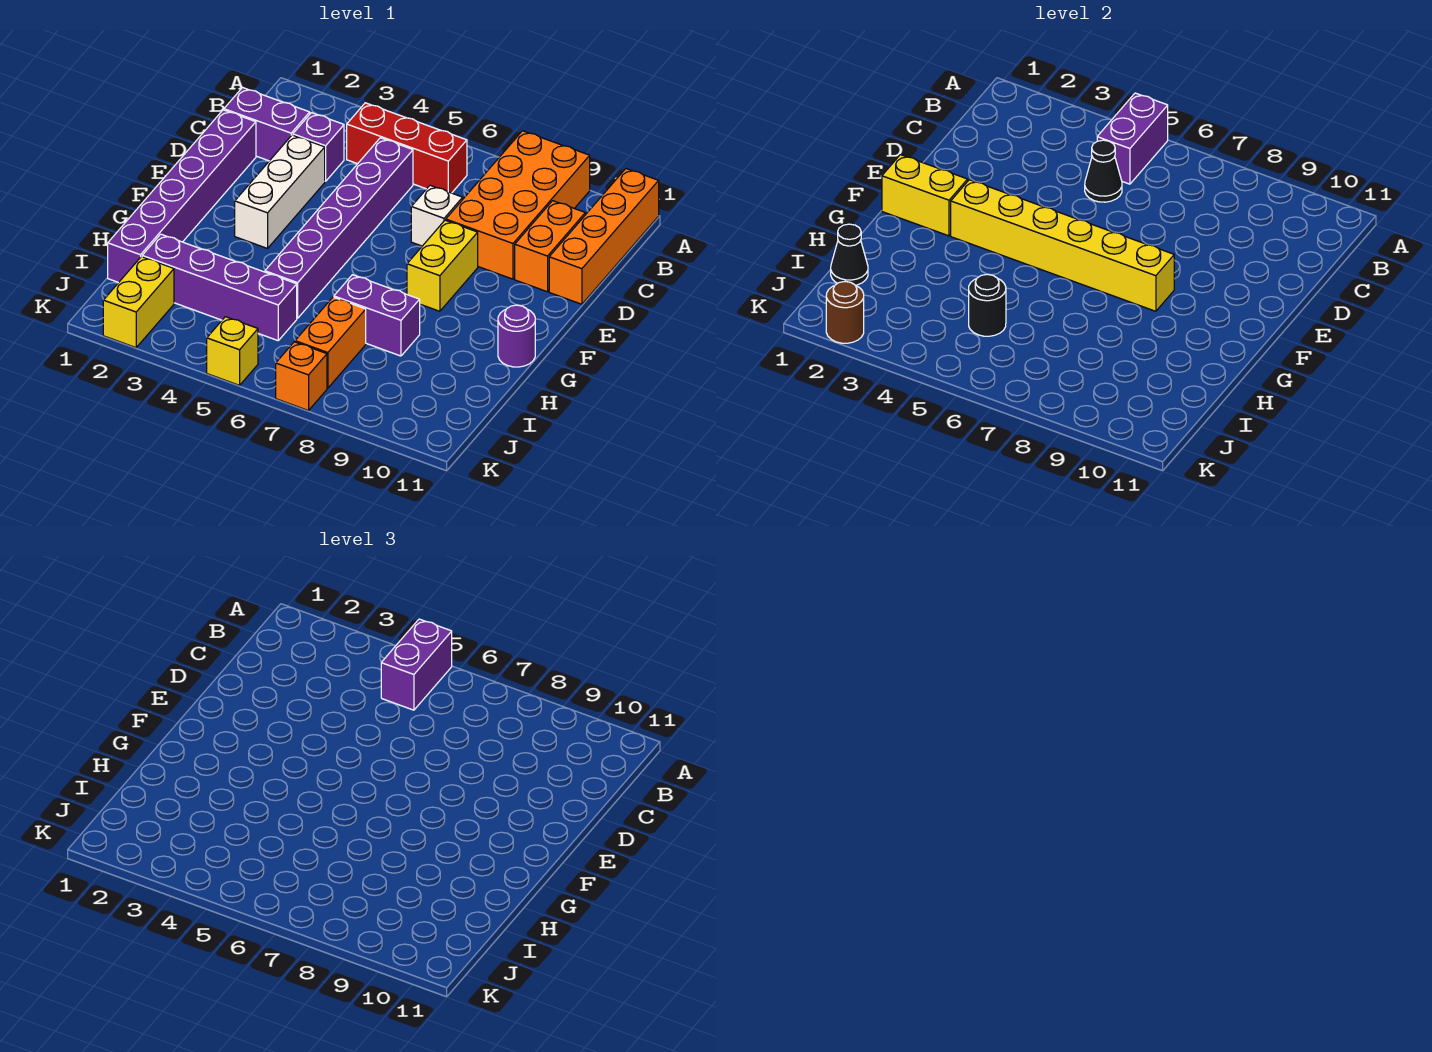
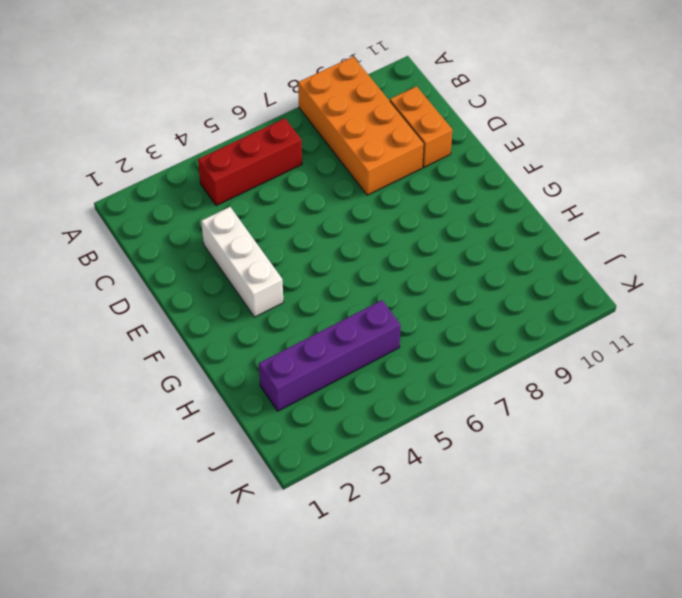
none -> orange brick A11:D11 level 1
none -> purple brick C1:C2 level 1
none -> purple brick C3 level 1

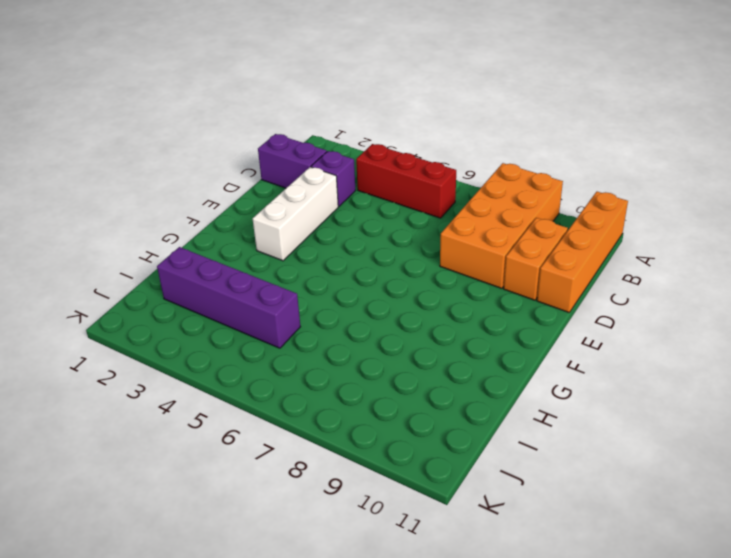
none -> purple brick C5:H5 level 1
none -> purple brick D1:I1 level 1
none -> white brick D7 level 1

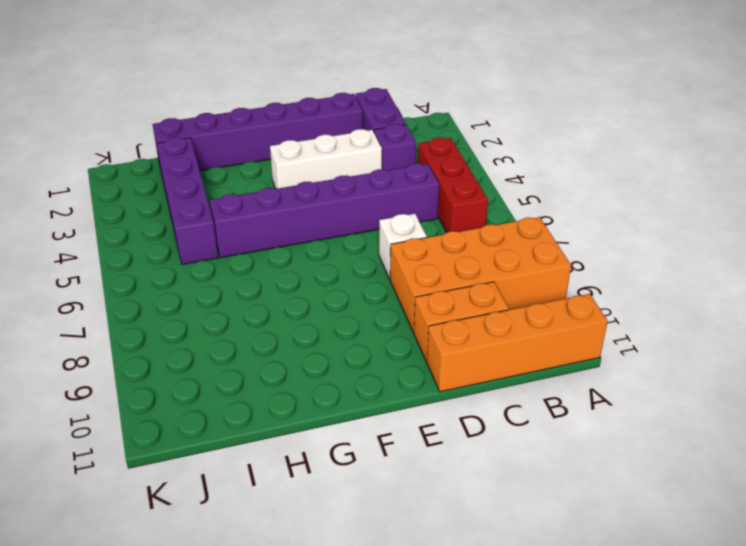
none -> yellow brick E8:F8 level 1
none -> purple round brick G11 level 1
none -> purple brick H7:H8 level 1

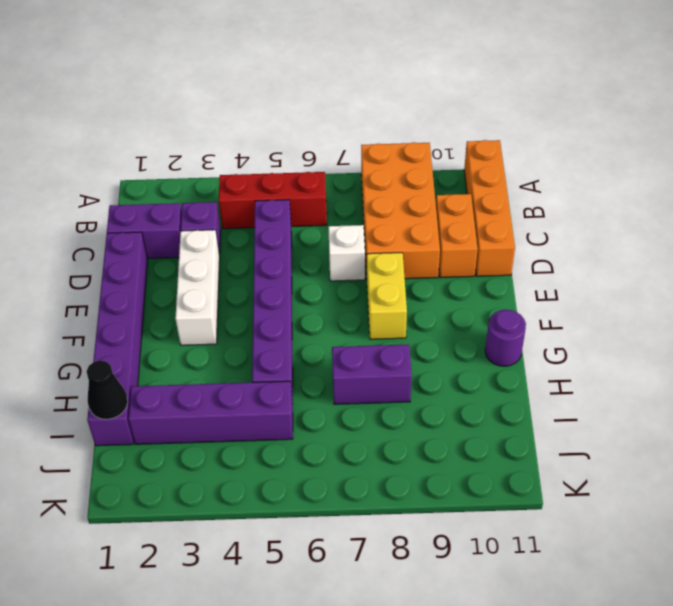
none -> orange brick I7:J7 level 1
none -> yellow brick J2:K2 level 1
none -> yellow brick K5 level 1

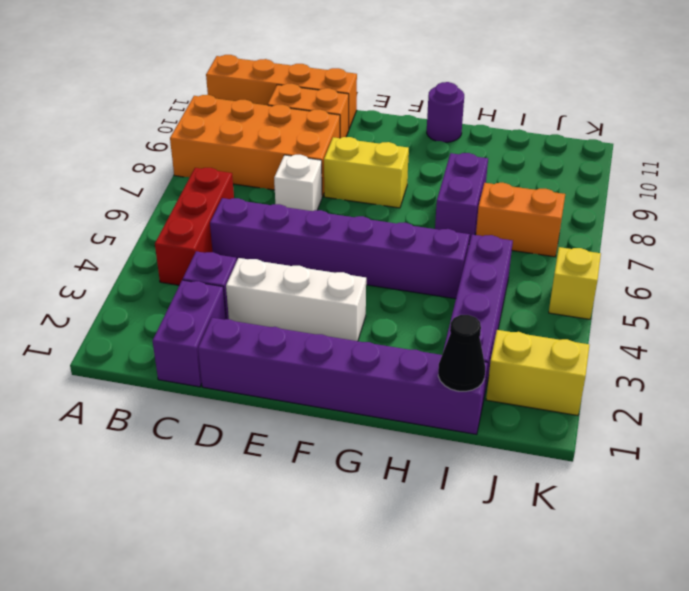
none -> orange brick K7 level 1
none -> purple brick A5:B5 level 2
none -> black cone C5 level 2

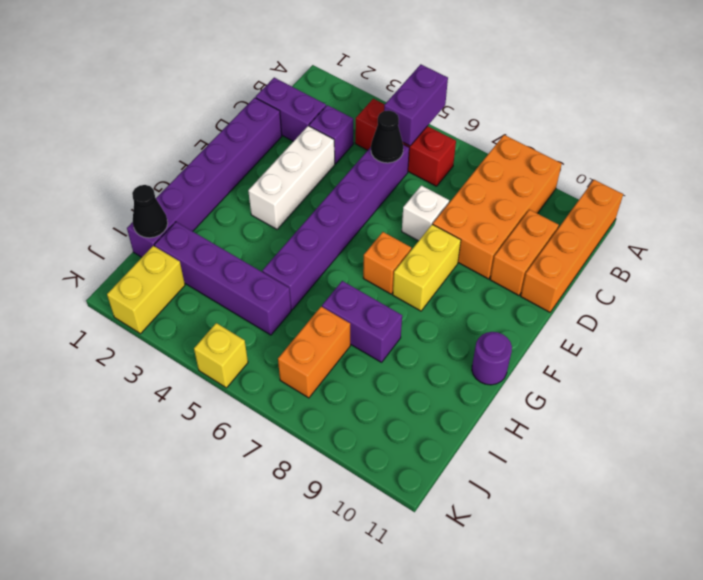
orange brick F7 level 1 -> orange brick K7 level 1
none -> yellow brick F1:F2 level 2
none -> yellow brick F3:F8 level 2
none -> black round brick I5 level 2

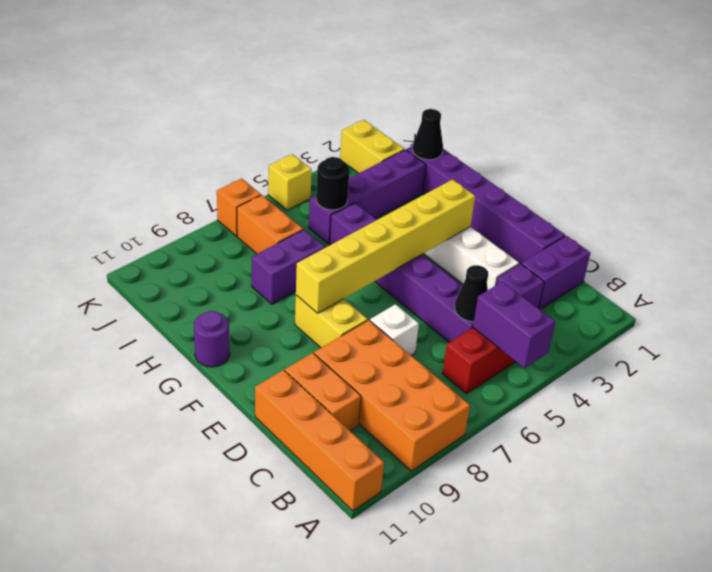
none -> yellow brick F1:F2 level 2
none -> brown round brick K2 level 2
none -> purple brick A5:B5 level 3

